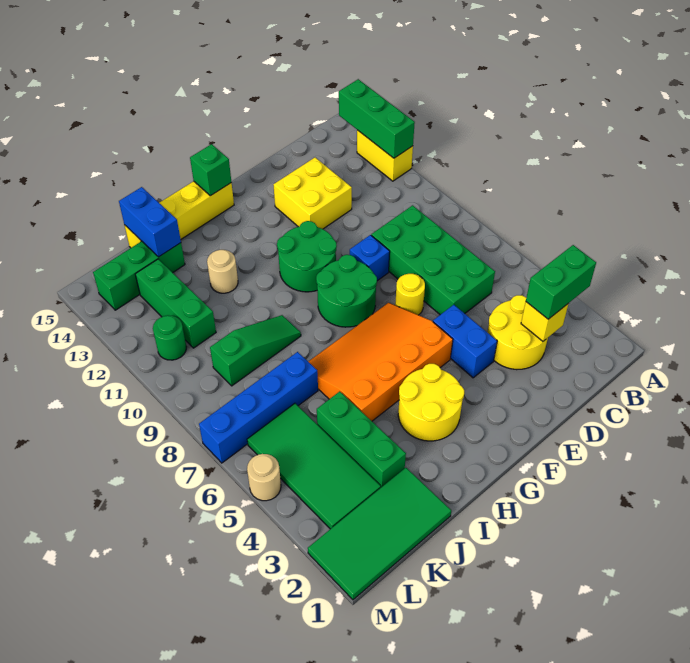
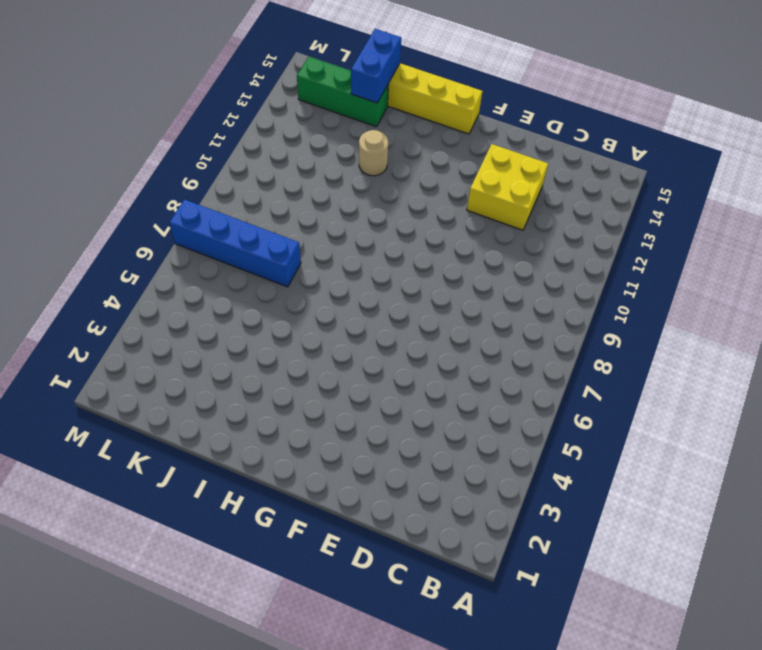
none -> yellow brick A12:A13 level 1
none -> yellow round brick C3:D4 level 1
none -> green brick C6:D9 level 1

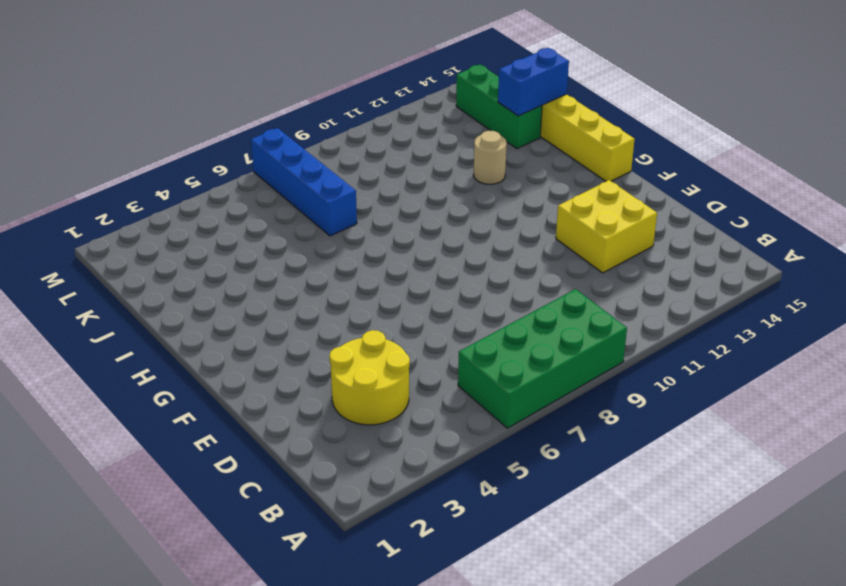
green brick A6:B9 level 1 -> green brick C6:D9 level 1
none -> yellow brick A12:A13 level 1
none -> blue brick E4:E5 level 1
none -> yellow round brick E7 level 1

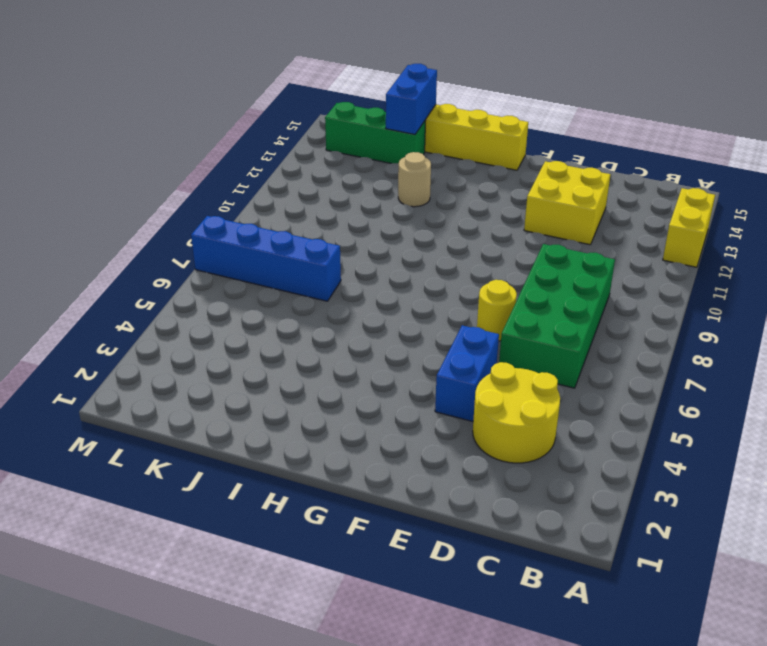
none -> blue brick E9 level 1
none -> orange slope F5:I7 level 1 top 5
none -> green round brick F8:G9 level 1

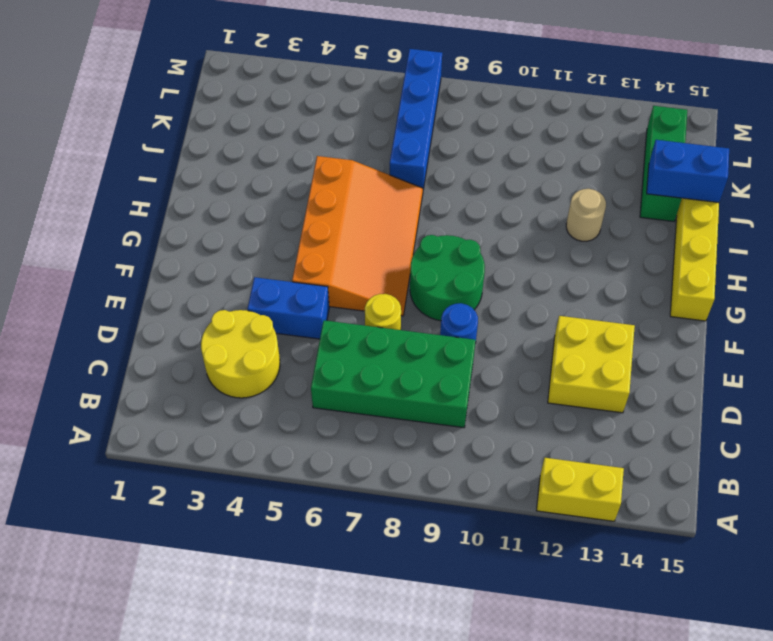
blue round brick E9 level 1 -> blue brick E9 level 1
none -> green round brick F10:G11 level 1
none -> yellow round brick G3:H4 level 1
none -> green slope I9:K9 level 1 top K

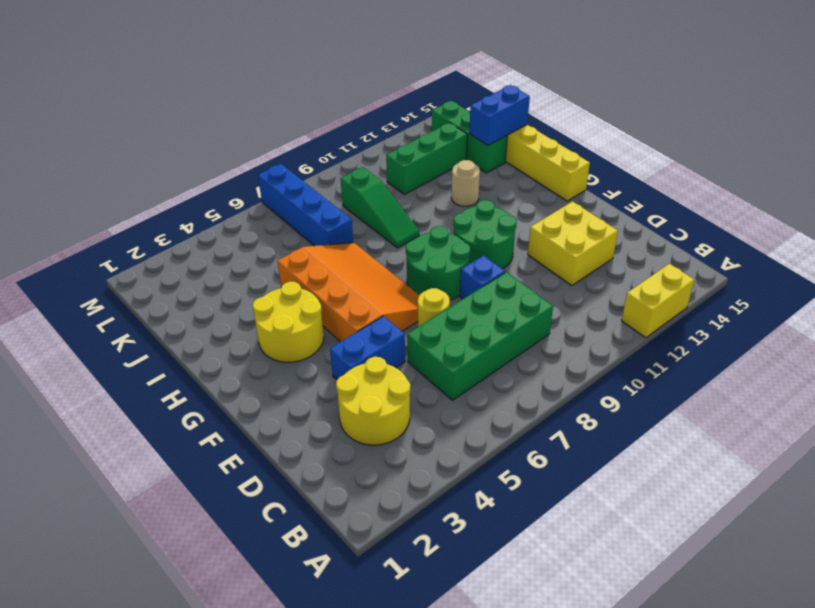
none -> green tile J1:M2 level 1
none -> green brick J3:J5 level 1
none -> green tile K3:L6 level 1

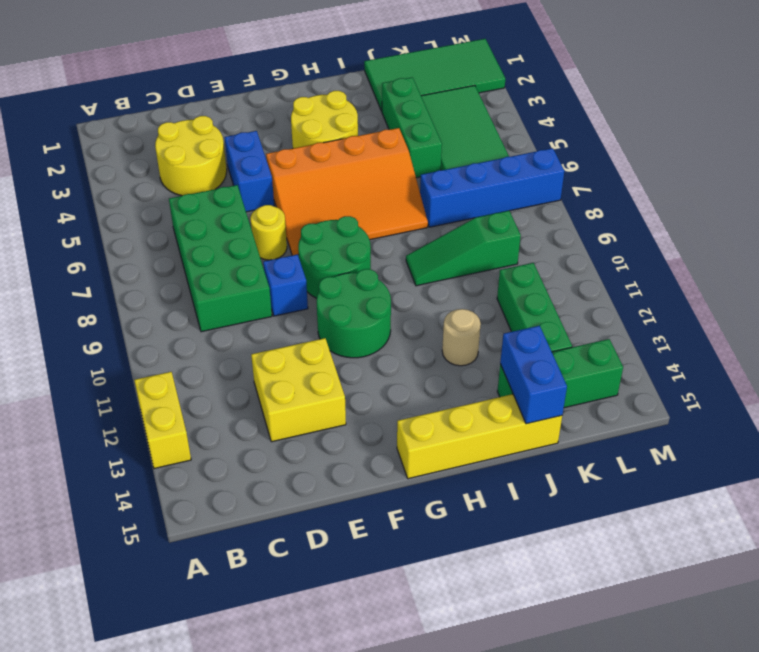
none -> green round brick L11 level 1
none -> tan round brick M5 level 1
none -> green brick A12:A14 level 2

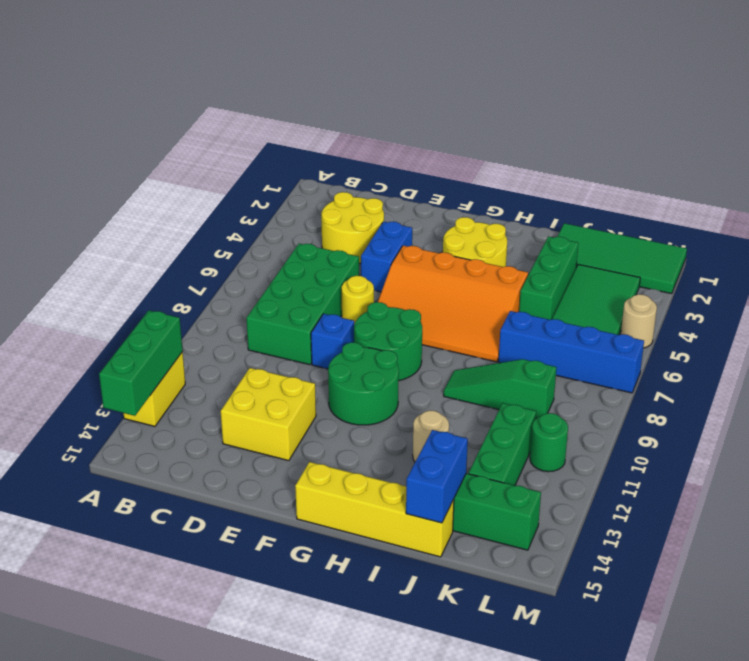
none -> yellow brick C3 level 2
none -> green brick G15 level 2
none -> green brick B3:C3 level 3

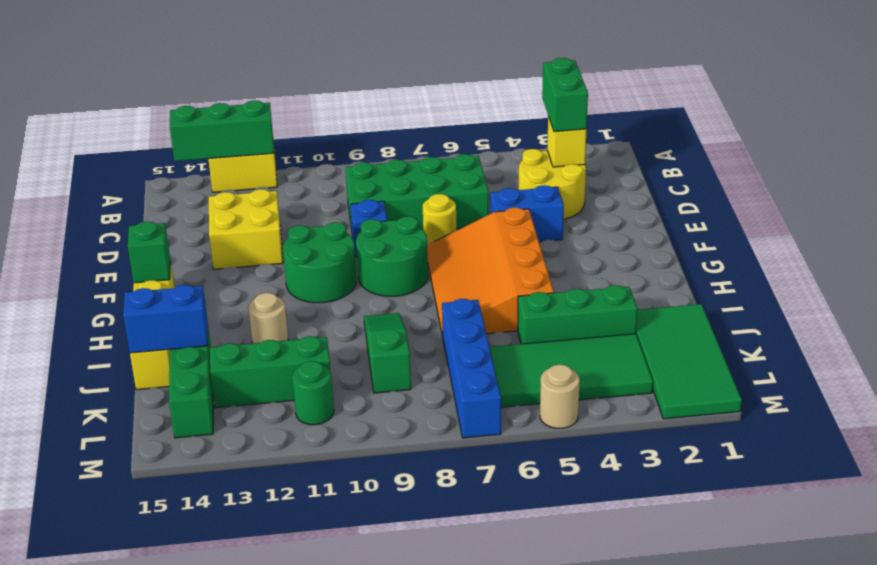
none -> yellow round brick G3:H4 level 1

